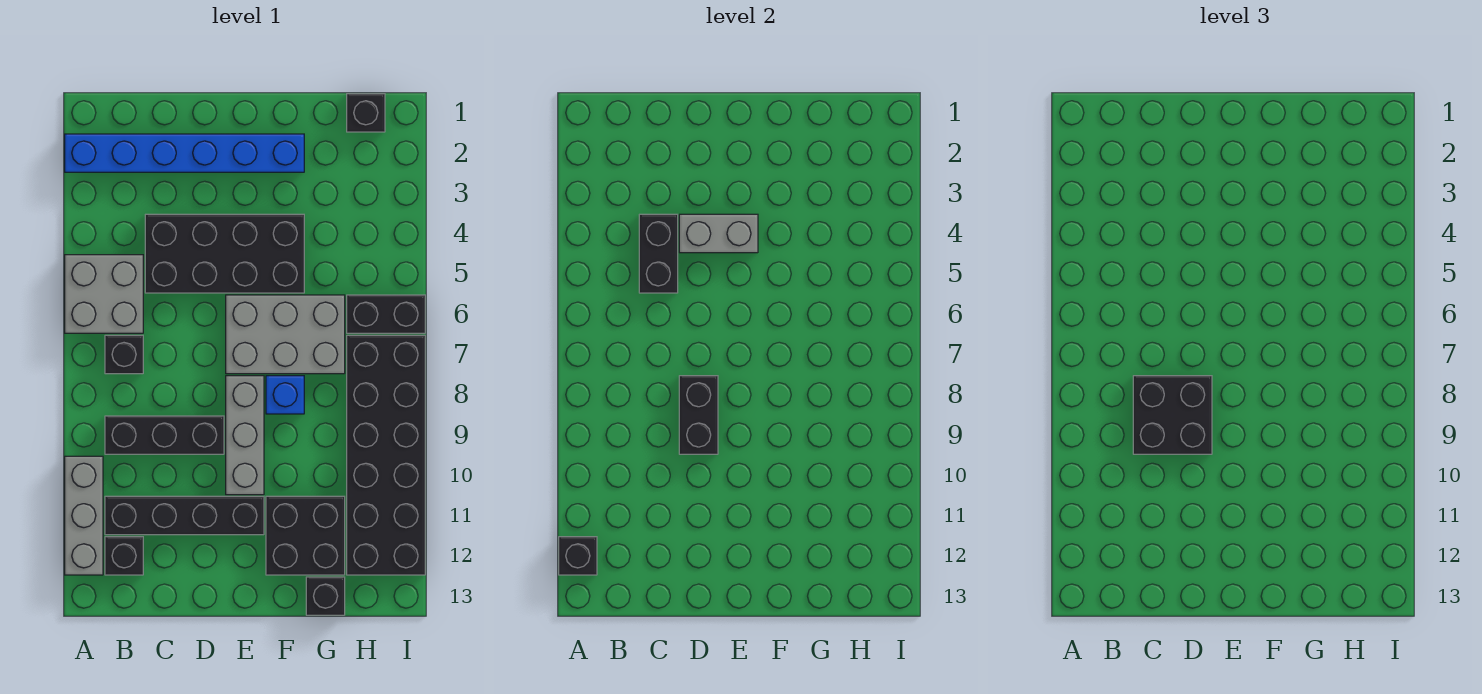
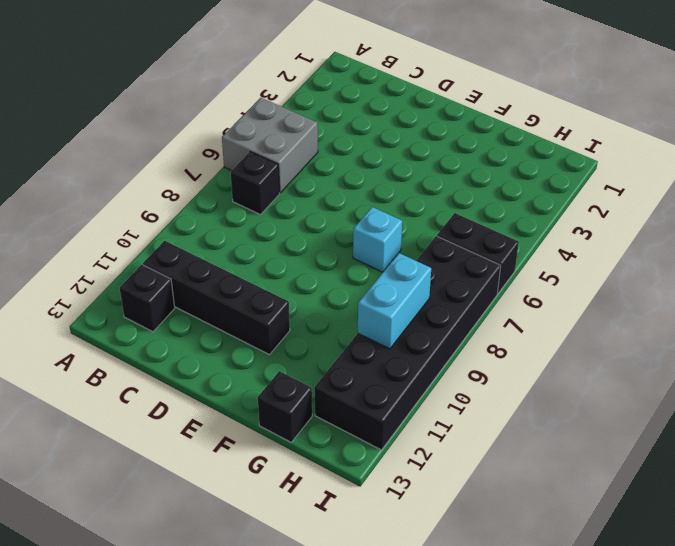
cyan brick F7 level 1 -> grey brick E6:G7 level 1
cyan brick H9:H10 level 2 -> none
none -> blue brick A2:F2 level 1
none -> grey brick A10:A12 level 1
none -> black brick B9:D9 level 1

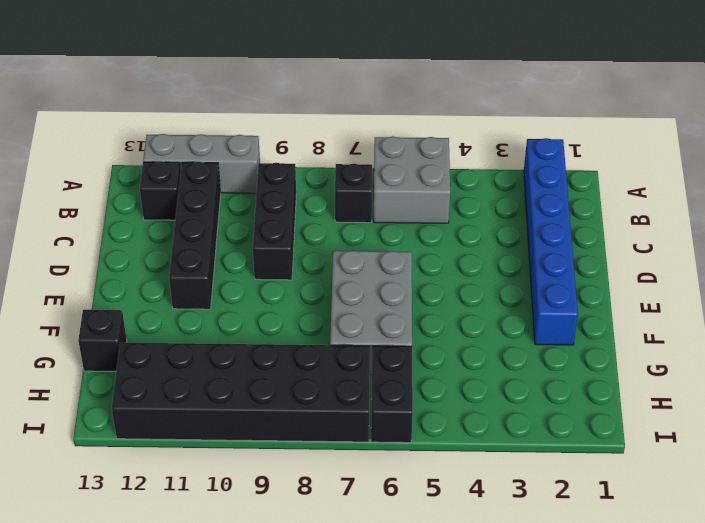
none -> black brick C4:F5 level 1
none -> grey brick E8:E10 level 1
none -> blue brick F8 level 1

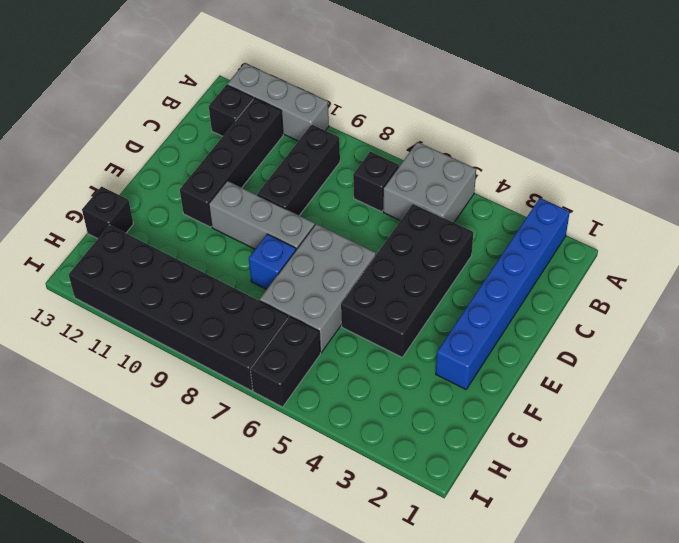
none -> black brick F11:G12 level 1
none -> black brick H1 level 1
none -> black brick A12 level 2

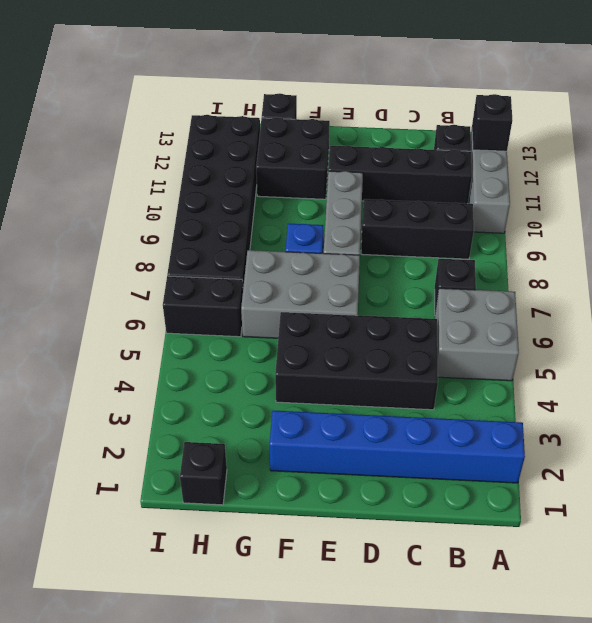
none -> black brick C4:C5 level 2
none -> grey brick D4:E4 level 2
none -> black brick D8:D9 level 2

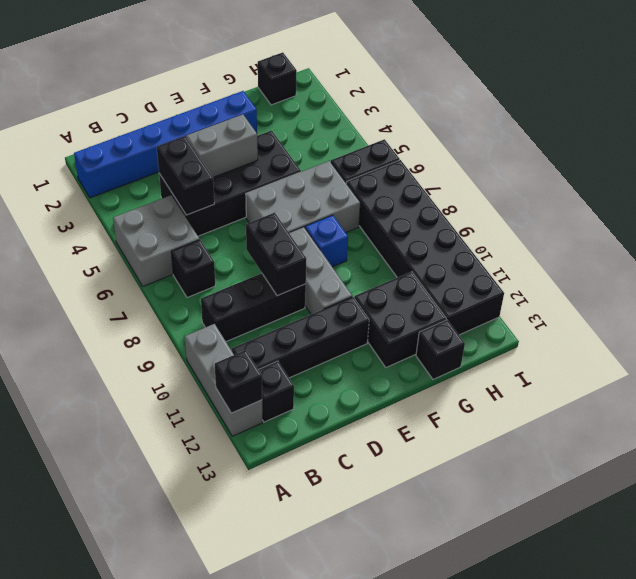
none -> black brick C8:D9 level 3

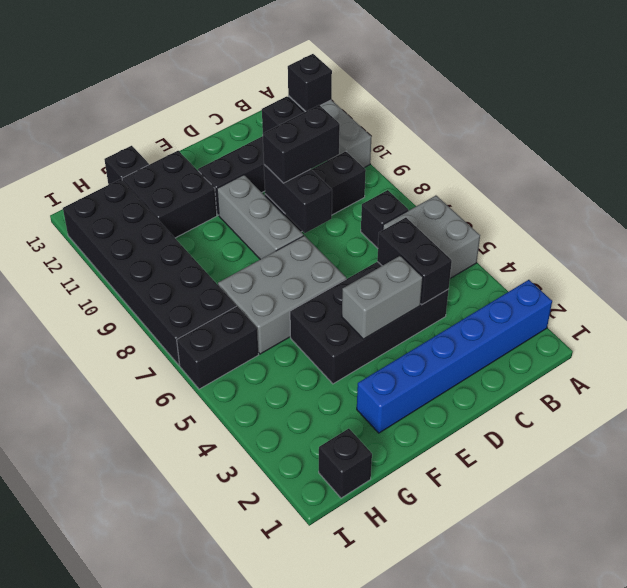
black brick C9:D9 level 3 -> black brick C8:D9 level 3
none -> blue brick F8 level 1

